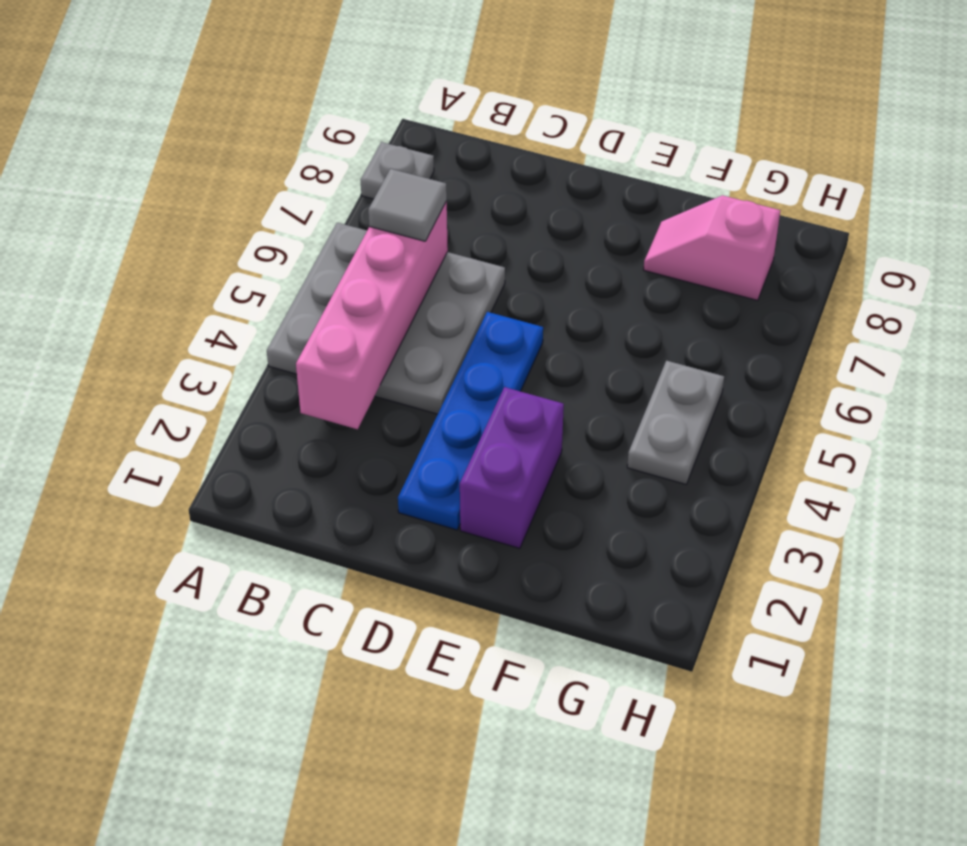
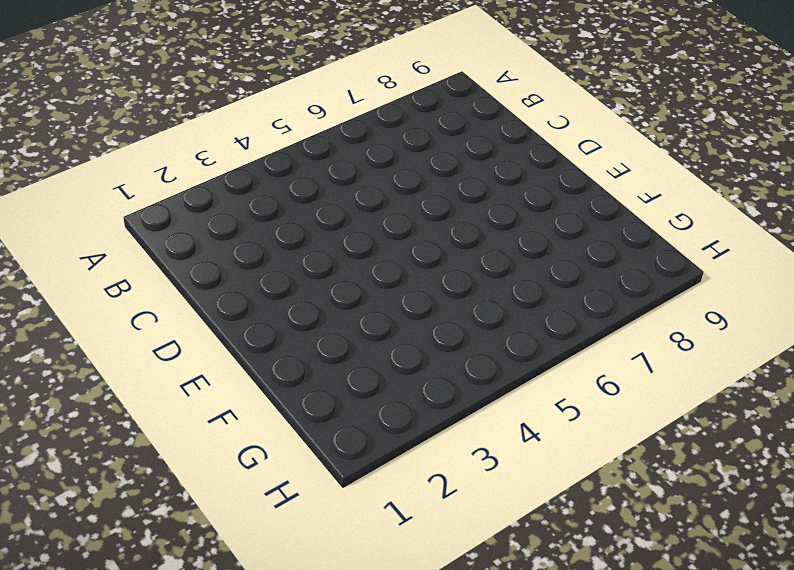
none -> grey plate A4:C6 level 1
none -> grey plate A8 level 1

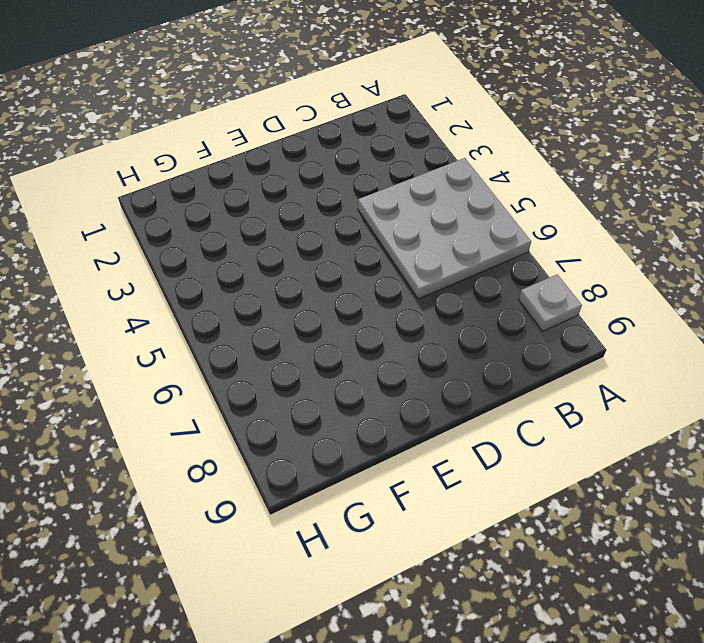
none -> blue plate D2:D5 level 1
none -> purple brick E2:E3 level 1

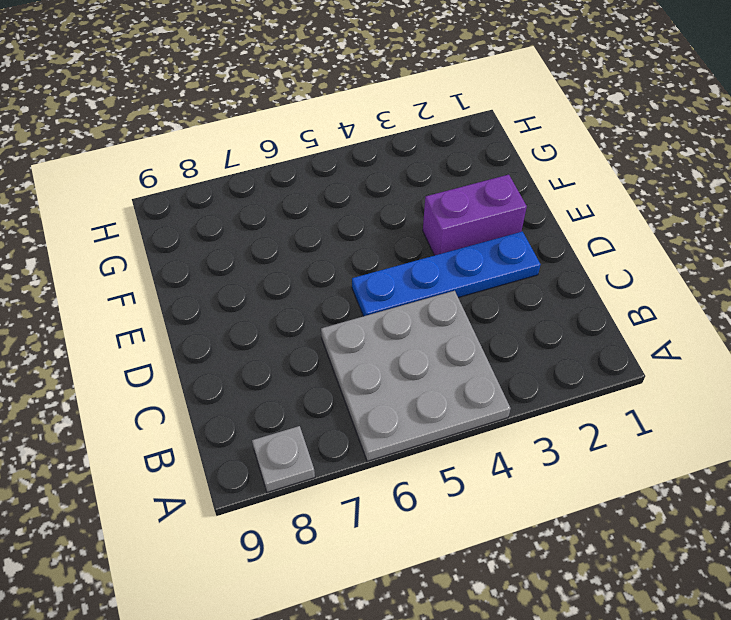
none -> pink slope F8:G8 level 1 top G
none -> grey plate G4:G5 level 1

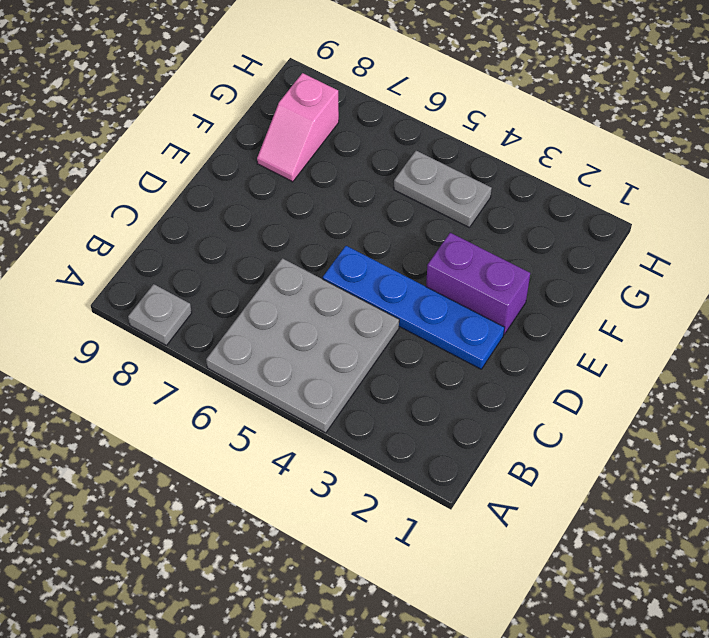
none -> pink brick B3:B6 level 2
none -> grey tile B6 level 3

